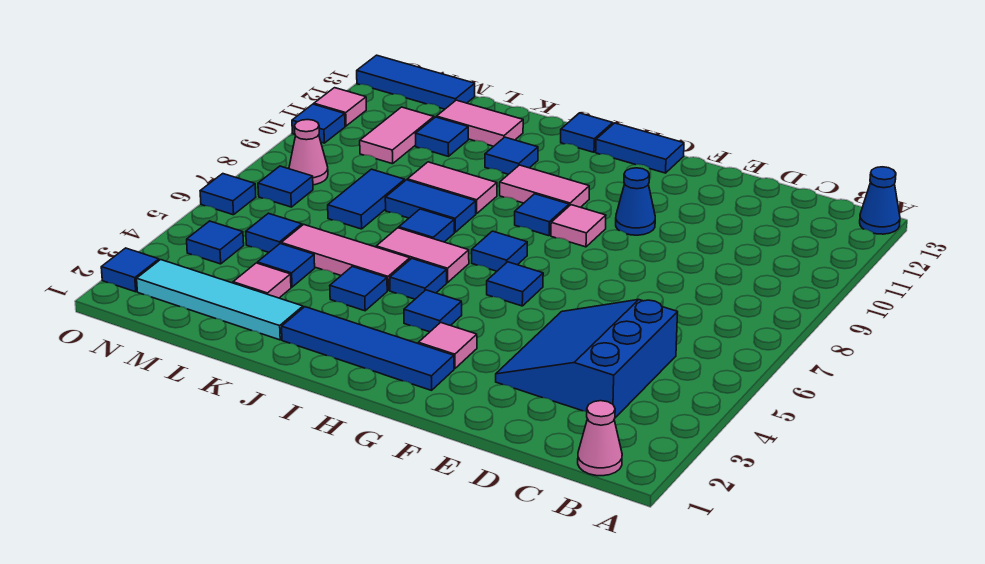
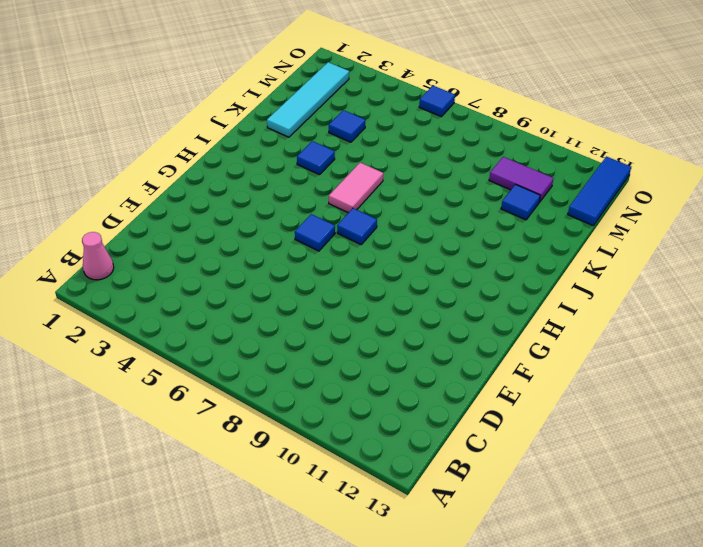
purple tile M10:M11 level 1 -> pink tile M10:M11 level 1
none -> blue cone A13 level 1
none -> blue slope C3:E5 level 1 top C
none -> blue cone F10 level 1
none -> blue tile G2:J2 level 1

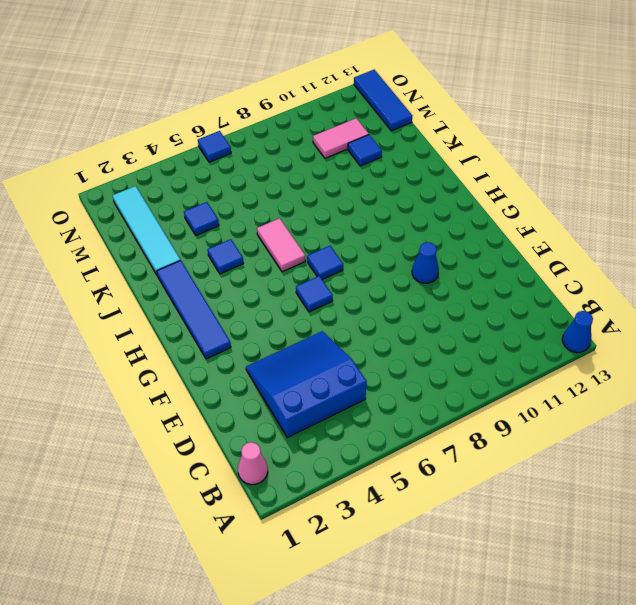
none -> pink tile G3 level 1
none -> pink tile G9 level 1
none -> blue tile G13:H13 level 1
none -> blue tile H4 level 1

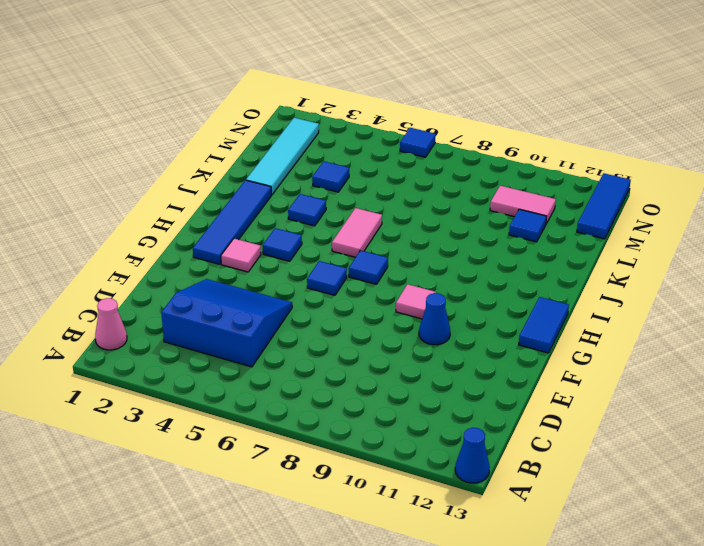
none -> blue tile H9 level 1
none -> pink tile H10:I10 level 1
none -> blue tile I5 level 1
none -> blue tile I13 level 1

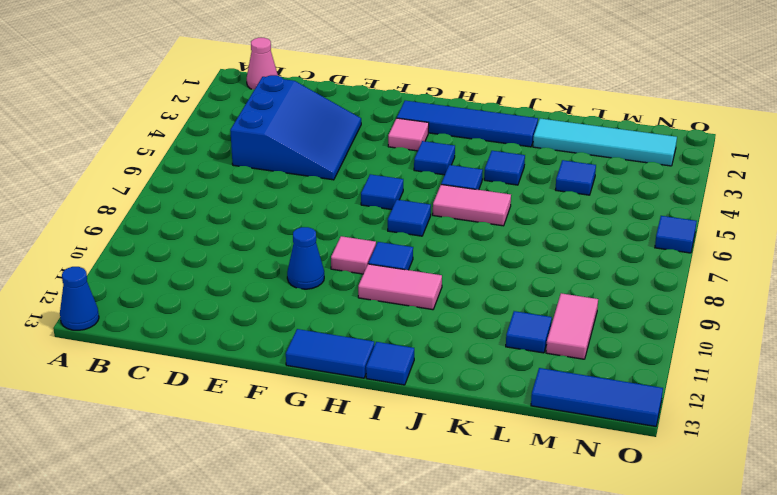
none -> pink tile J5:L5 level 1
none -> blue tile J7 level 1
none -> blue tile J8:K8 level 1
none -> pink tile J9:K9 level 1

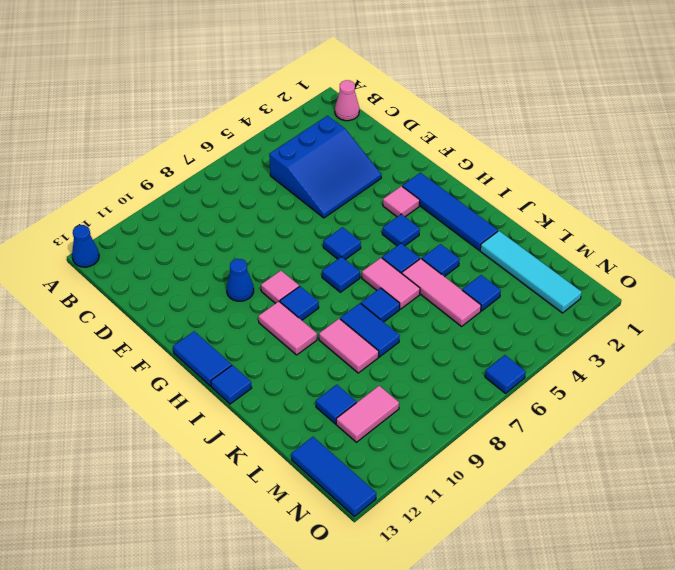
none -> blue tile J11 level 1
none -> pink tile K12:L12 level 1
none -> pink tile L3 level 1
none -> blue tile L7:L8 level 1

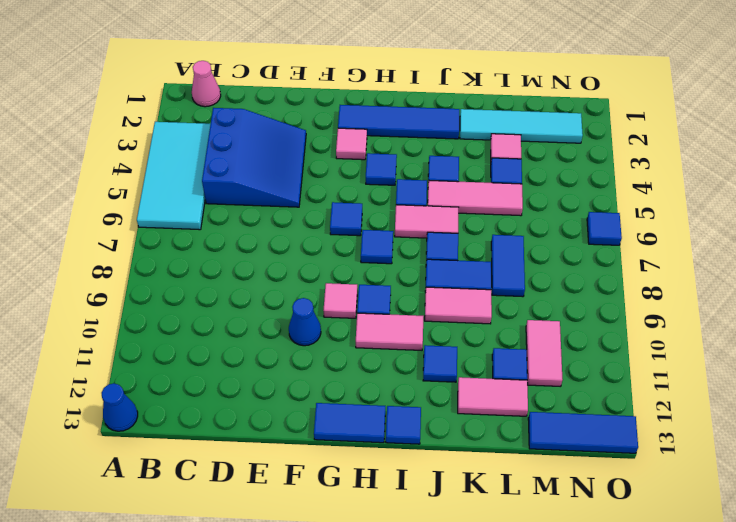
cyan tile A3:B6 level 1 -> none
none -> blue tile M5 level 1
none -> blue tile N4 level 1
none -> blue tile N7 level 1
none -> pink cone N8 level 1

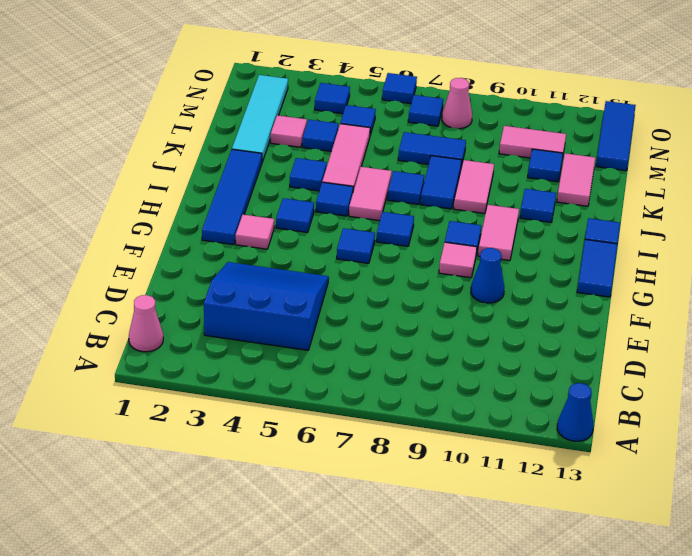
none -> blue tile O2 level 1
none -> blue tile O10 level 1
none -> pink tile O11 level 1

